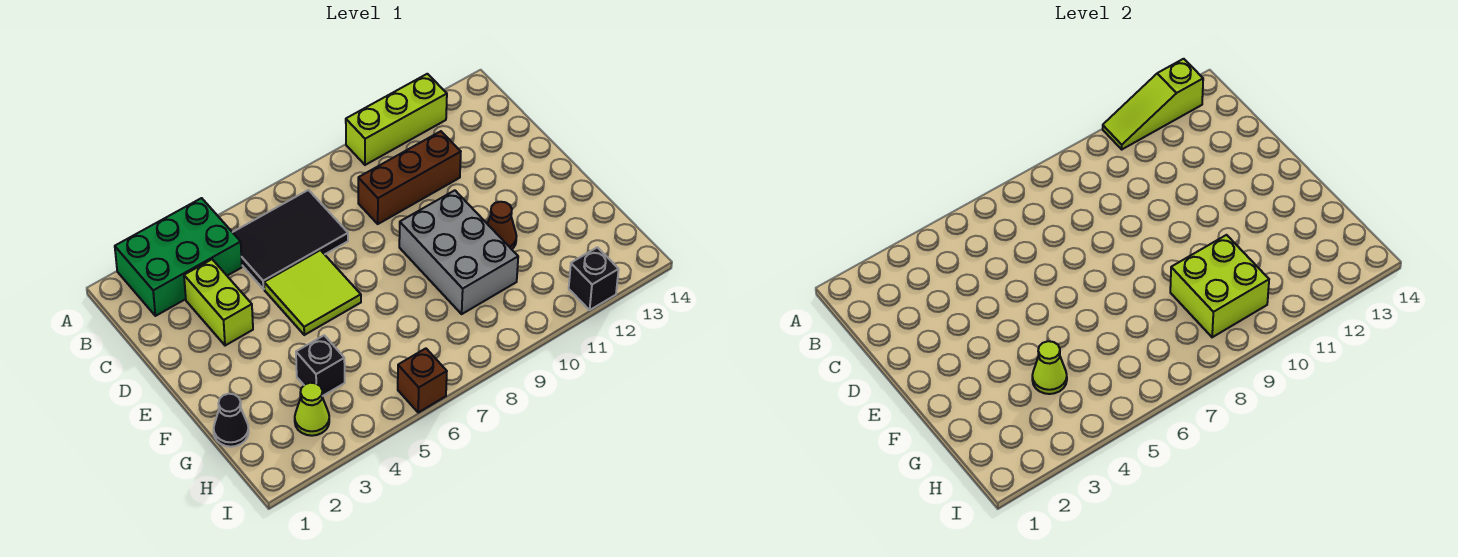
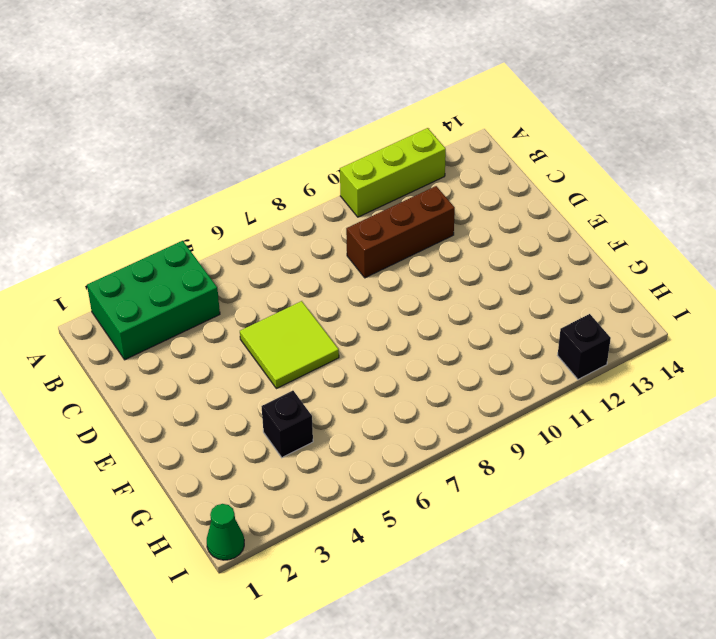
green cone I1 level 1 -> none
none -> black tile B5:C7 level 1
none -> lime brick C3:D3 level 1
none -> grey brick E9:G10 level 1

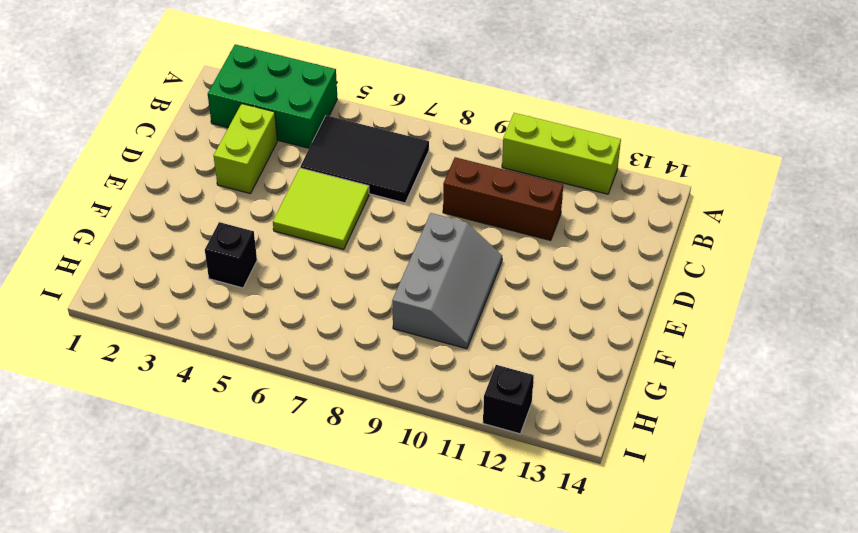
grey slope E9:G10 level 1 top 9 -> grey brick E9:G10 level 1
none -> brown cone F11 level 1
none -> black cone G1 level 1
none -> lime cone H3 level 1

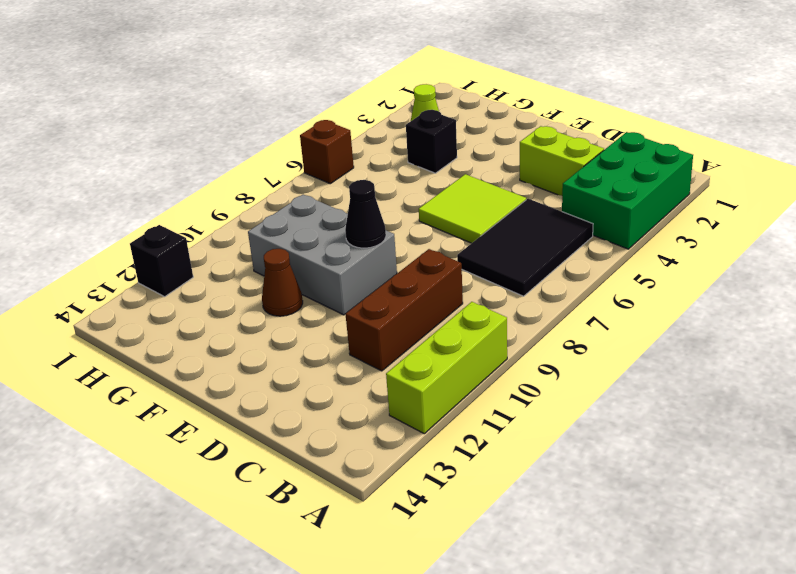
black cone E9 level 2 -> black cone G1 level 1
none -> lime slope A11:A13 level 2 top 13
none -> lime cone G4 level 2
none -> lime brick G9:H10 level 2

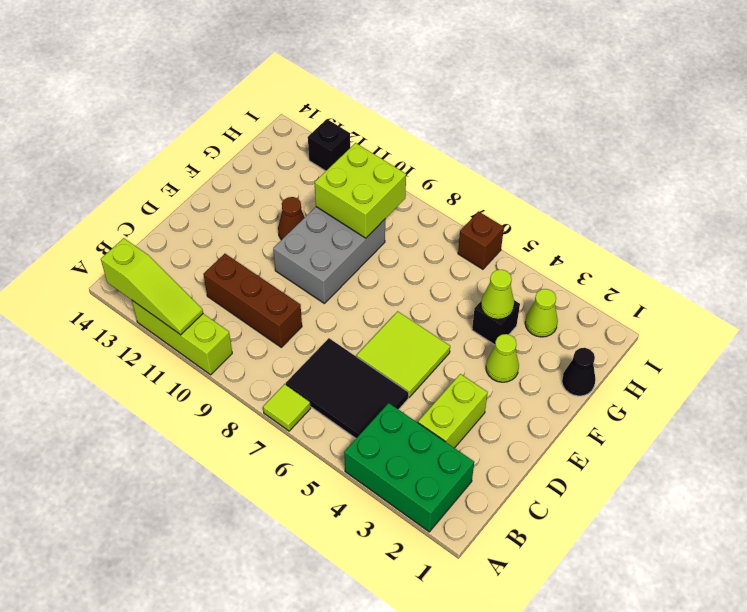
lime tile A7 level 1 -> none
lime cone F3 level 1 -> none

